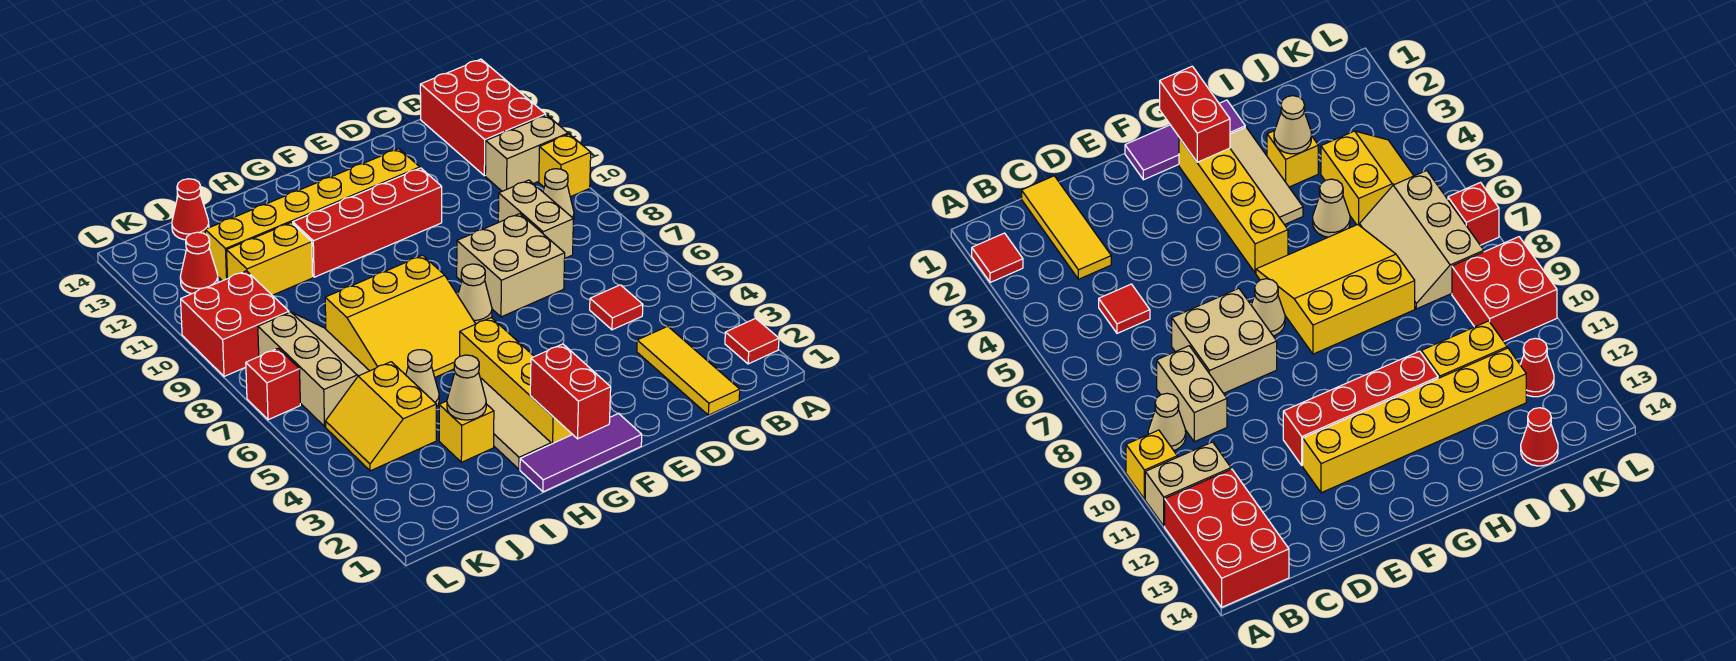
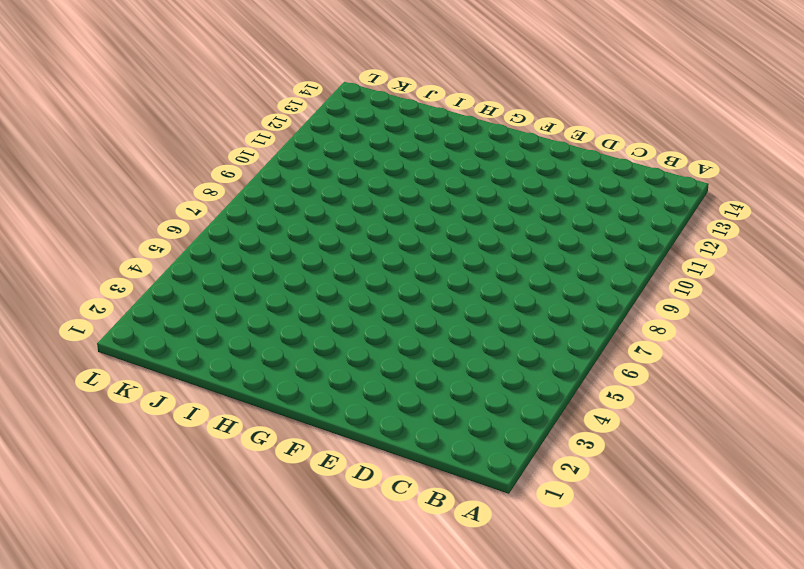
none -> red tile A2 level 1
none -> yellow brick A10 level 1
none -> tan brick A11:B11 level 1

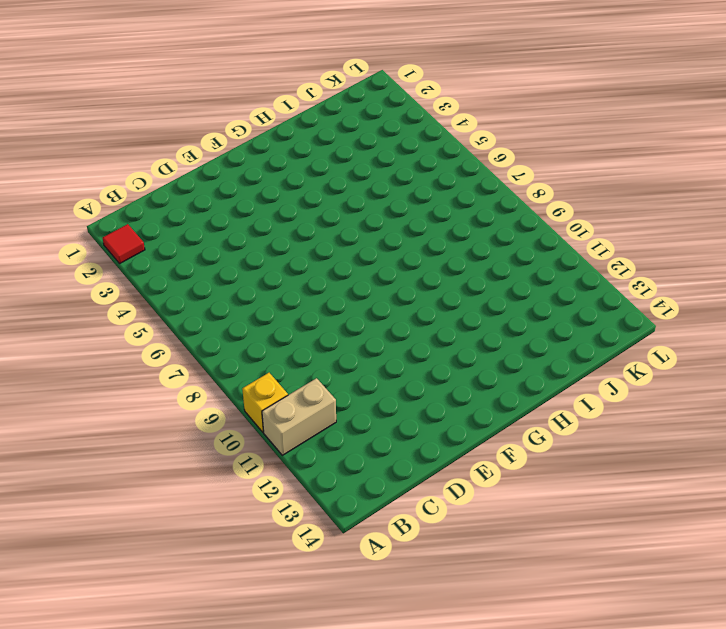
none -> red brick A12:B14 level 1
none -> tan cone B9 level 1
none -> yellow tile C1:C3 level 1

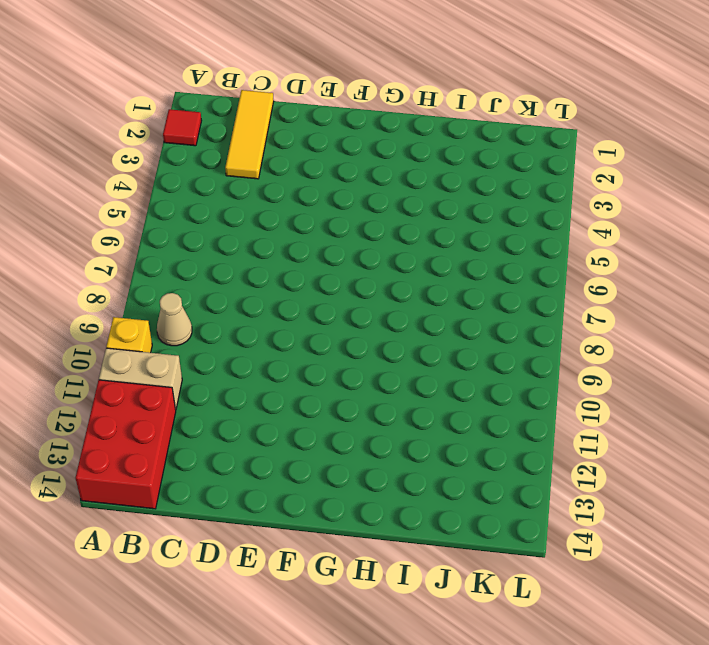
none -> red tile C5 level 1
none -> tan brick C8:C9 level 1
none -> tan brick D7:E8 level 1

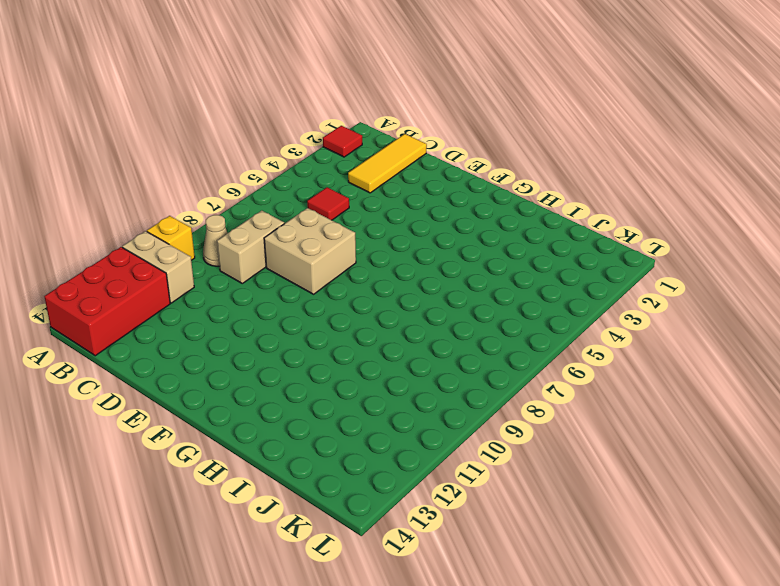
none -> red brick E11:H11 level 1
none -> yellow brick E12:J12 level 1
none -> purple tile F1:H1 level 1

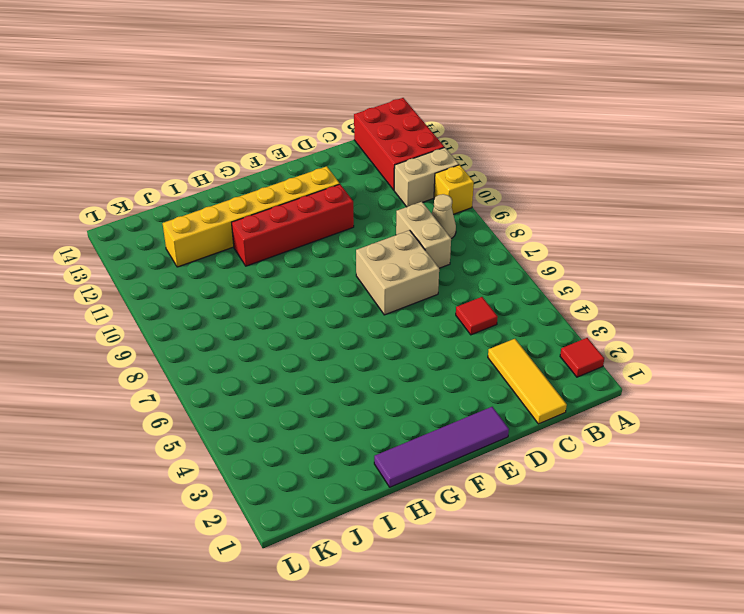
purple tile E1:H1 level 1 -> purple tile F1:H1 level 1
none -> tan cone F7 level 1
none -> yellow brick G2:G5 level 1
none -> yellow slope G6:I8 level 1 top 8

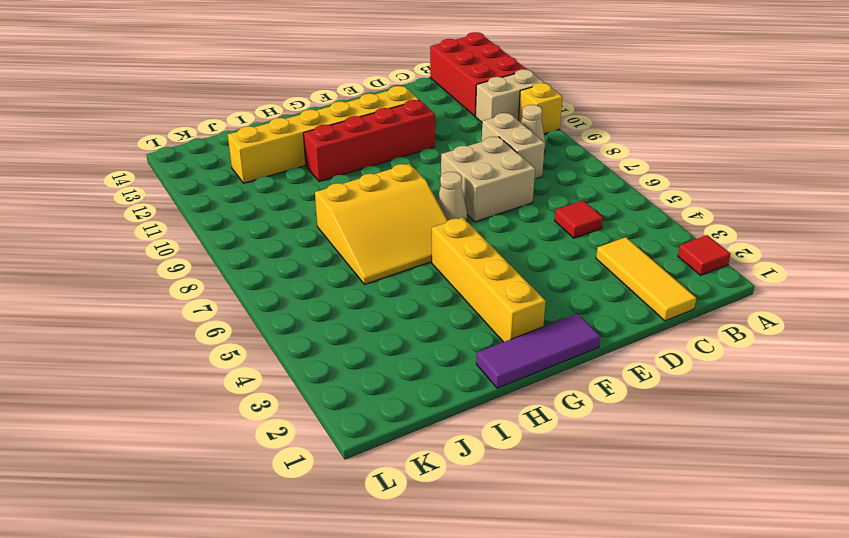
none -> tan tile H2:H4 level 1
none -> yellow brick I3 level 1
none -> tan cone I5 level 1

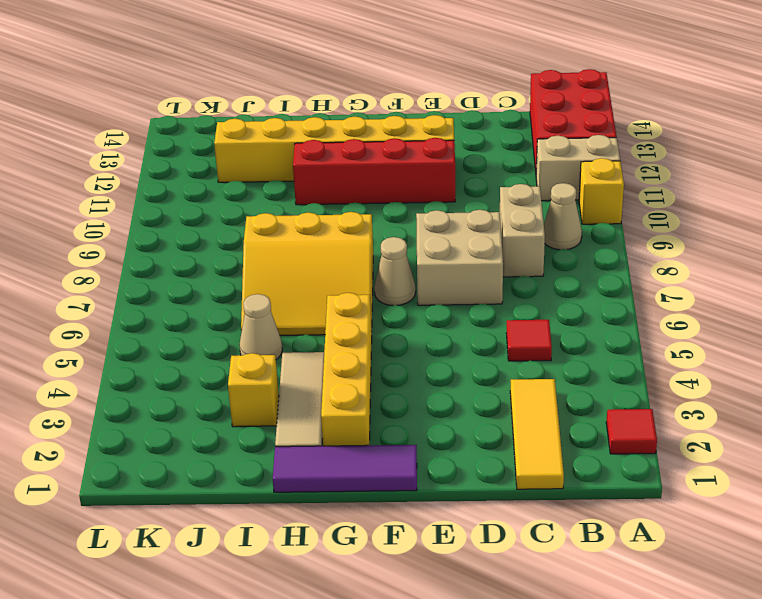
none -> yellow brick I11:J11 level 1
none -> yellow slope J4:K5 level 1 top J
none -> tan slope J6:K8 level 1 top K

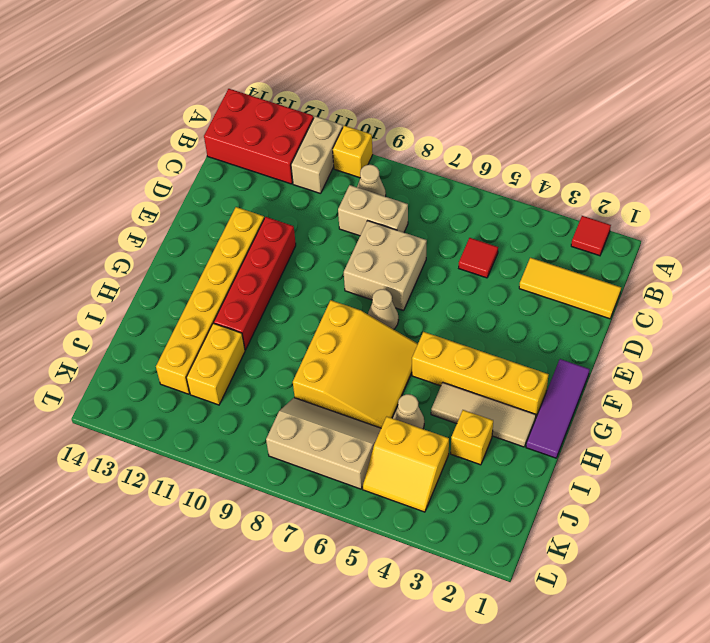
none -> red cone J14 level 1
none -> red brick K9:L10 level 1
none -> red cone K12 level 1

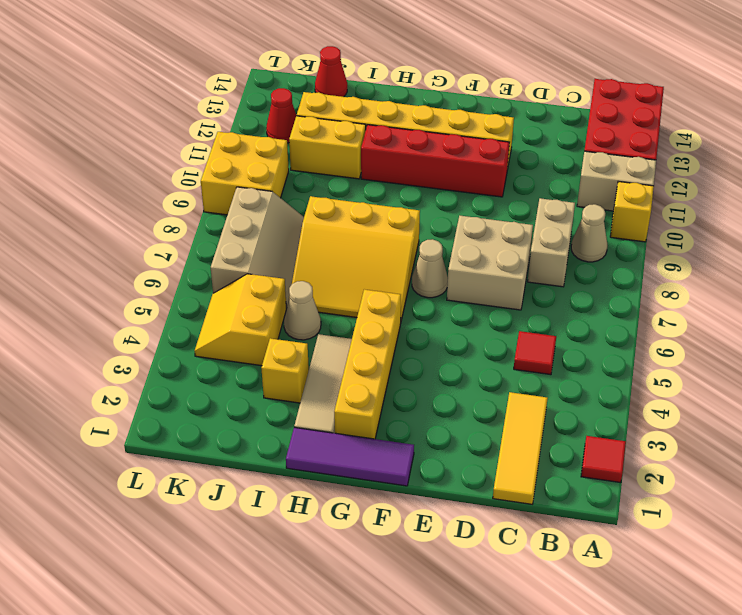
yellow brick K9:L10 level 1 -> red brick K9:L10 level 1
none -> red brick L7 level 1
none -> red brick G1:G2 level 2
none -> tan cone I3 level 2

